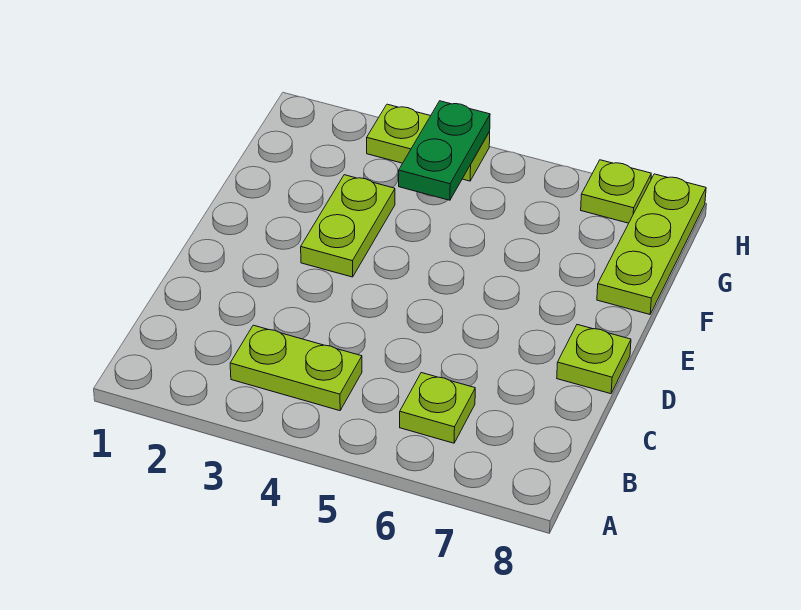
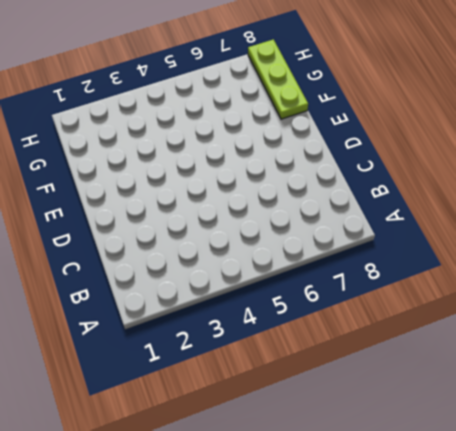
none -> lime plate B3:B4 level 1
none -> lime plate B6 level 1

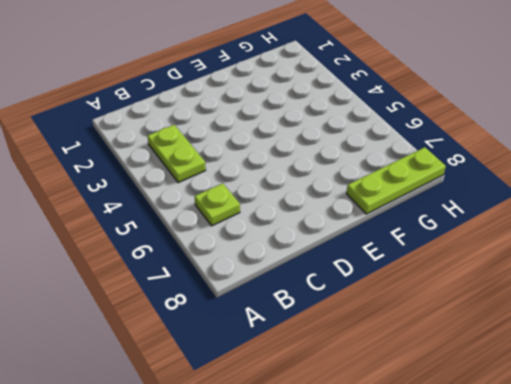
none -> lime plate D8 level 1
none -> lime plate E3:F3 level 1

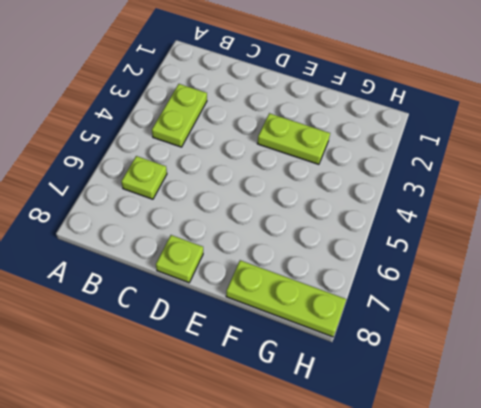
none -> lime plate H3:H4 level 1
none -> lime plate H7 level 1

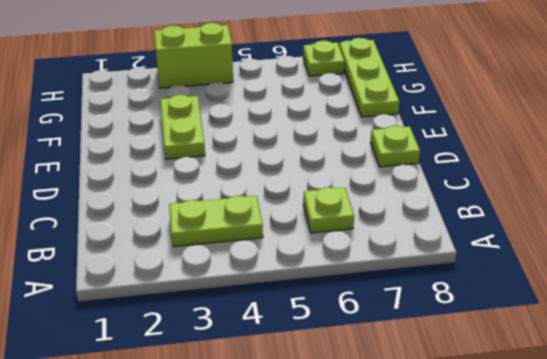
lime brick H3:H4 level 1 -> lime plate H3:H4 level 1
none -> green plate G4:H4 level 2

